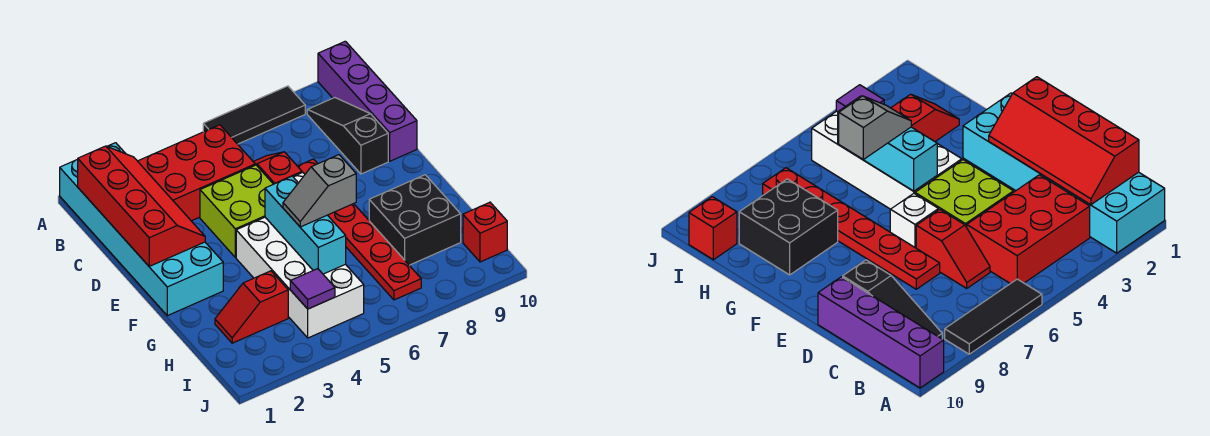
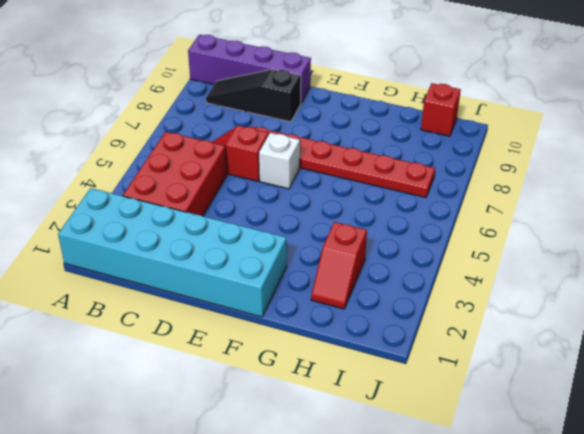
none -> black tile A6:A8 level 1
none -> lime brick D4:E5 level 1
none -> white brick F4:I5 level 1

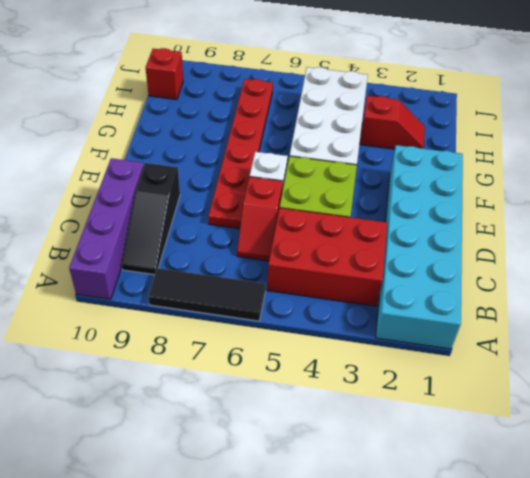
none -> black brick G8:H9 level 1
none -> red slope B1:E2 level 2 top 1
none -> cyan brick F5:H5 level 2

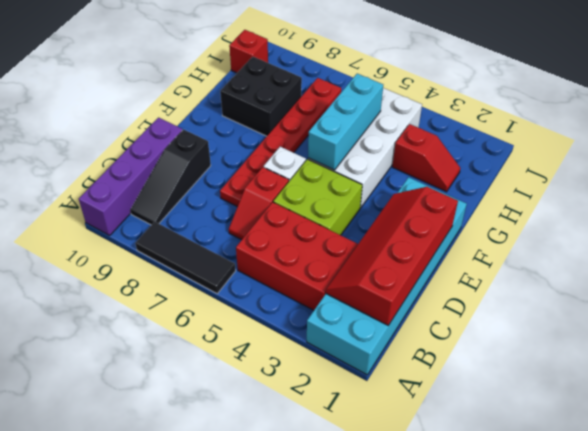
none -> purple tile I4 level 2
none -> grey slope G5:G6 level 3 top 6

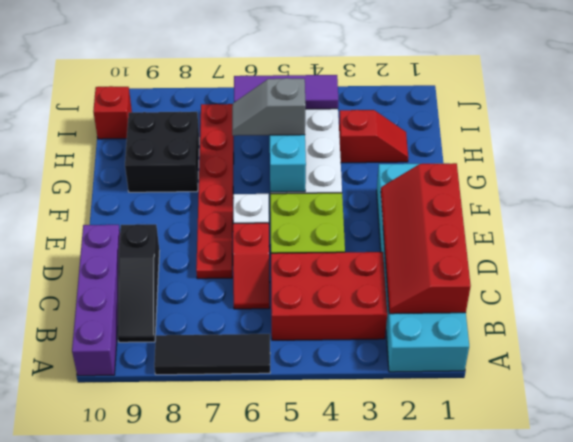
grey slope G5:G6 level 3 top 5 -> grey slope G5:G6 level 3 top 6
purple tile I4:I6 level 2 -> purple tile I4 level 2

